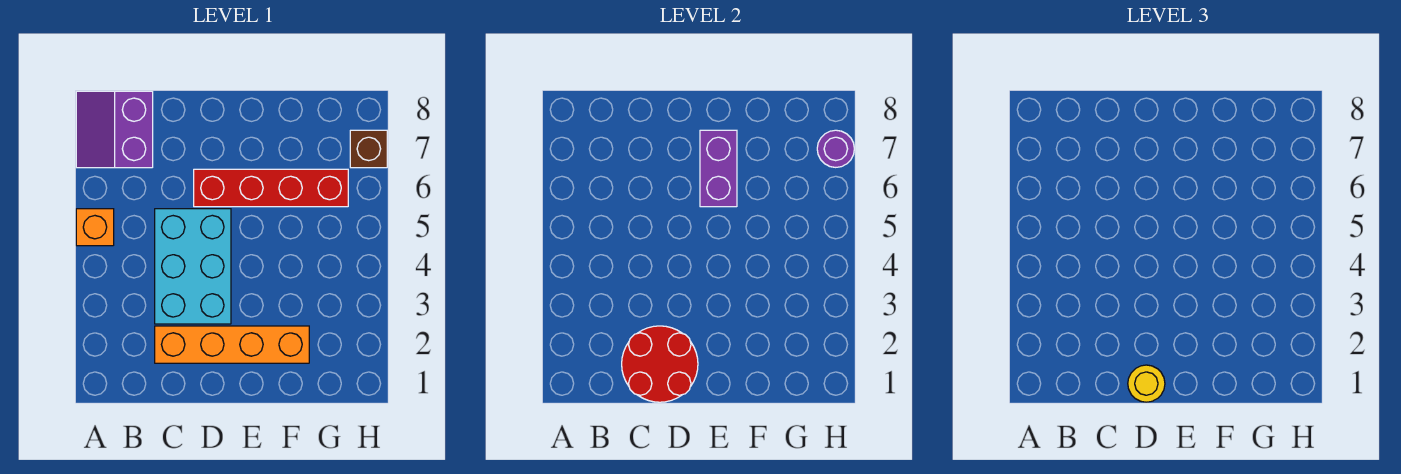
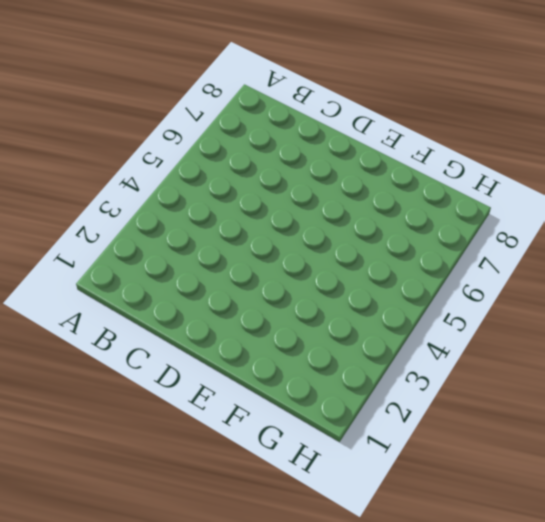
none -> orange brick A5 level 1
none -> purple slope A7:B8 level 1 top B

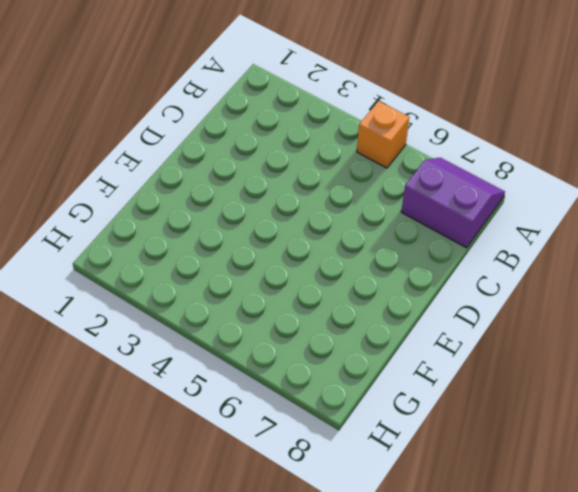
none -> orange brick C2:F2 level 1
none -> cyan brick C3:D5 level 1

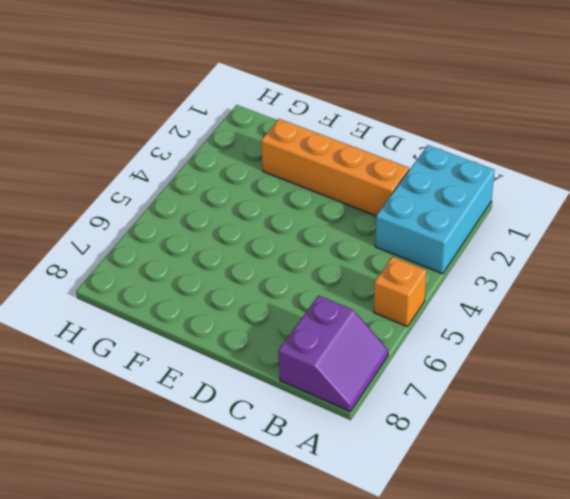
cyan brick A1:B3 level 1 -> cyan brick C3:D5 level 1
none -> red brick D6:G6 level 1
none -> brown brick H7 level 1

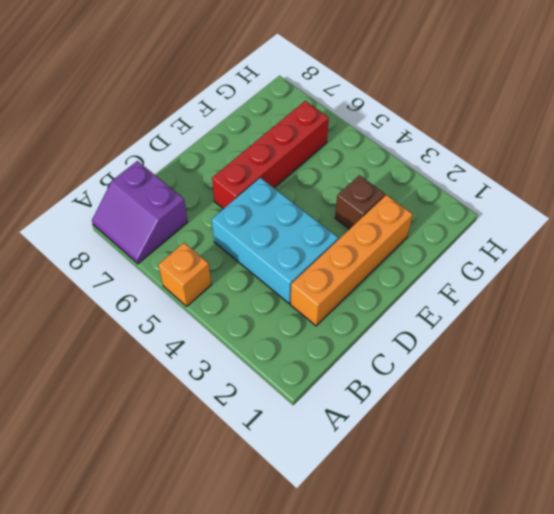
brown brick F3 level 1 -> brown brick H7 level 1
none -> red round brick C1:D2 level 2
none -> purple brick E6:E7 level 2

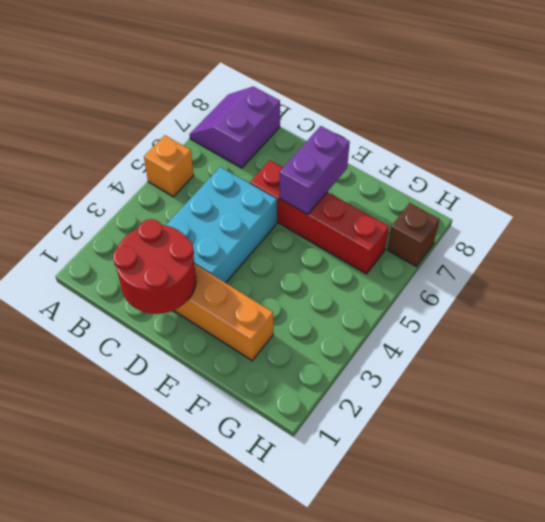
none -> purple round brick H7 level 2
none -> yellow round brick D1 level 3

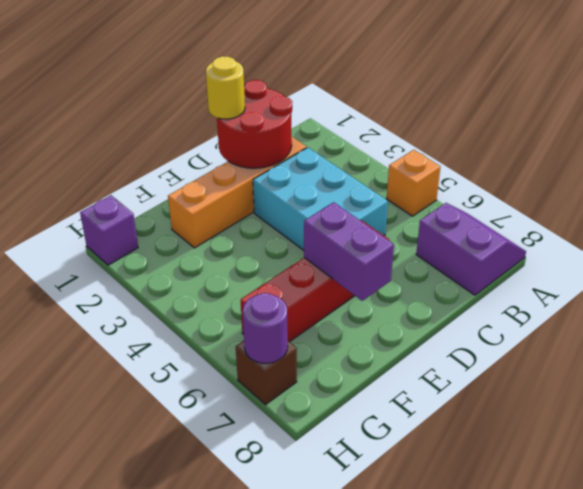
purple brick H1 level 1 -> none

